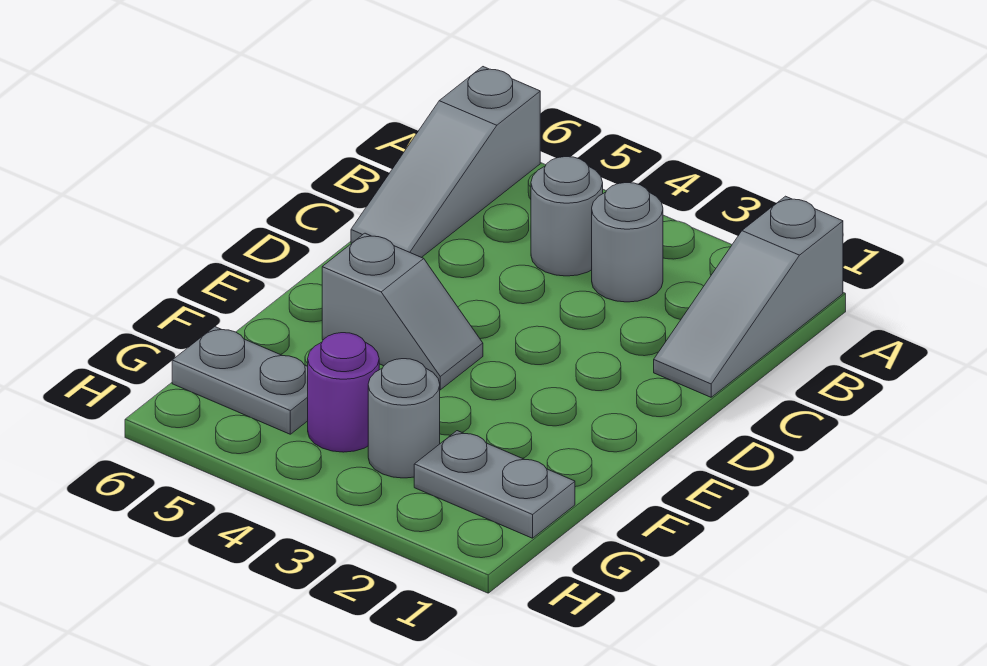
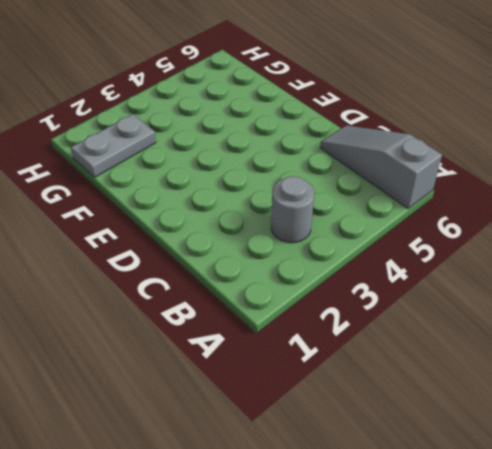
none -> grey slope A1:C1 level 1 top A
none -> grey round brick B4 level 1

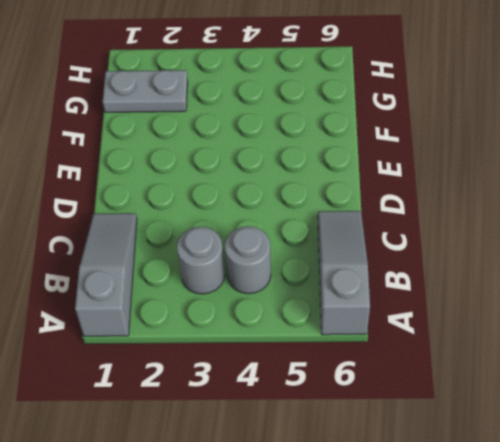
none -> grey slope E4:E5 level 1 top 5
none -> grey round brick G3 level 1

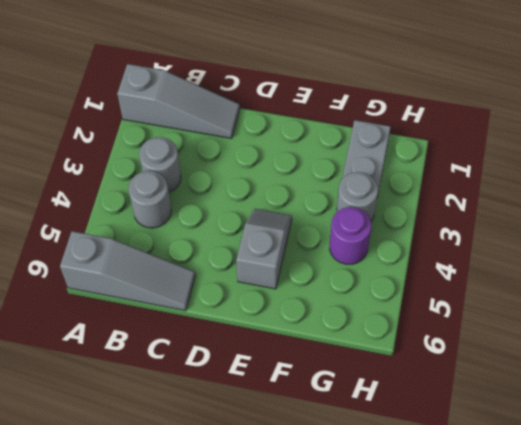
none -> grey plate G5:G6 level 1

